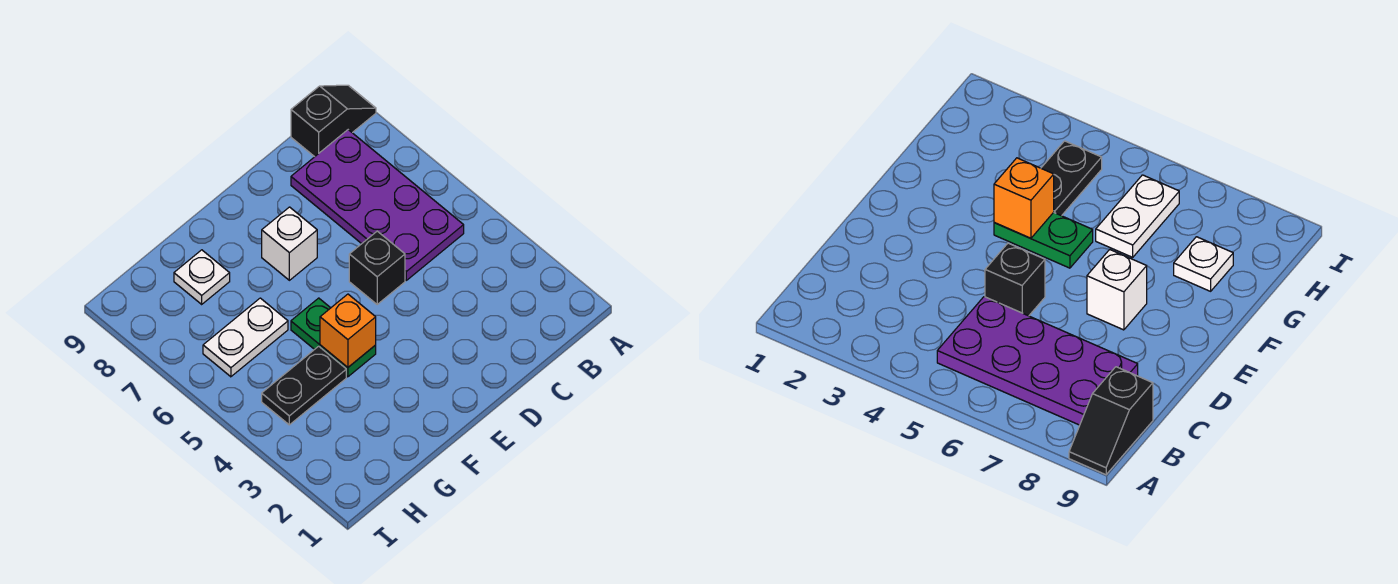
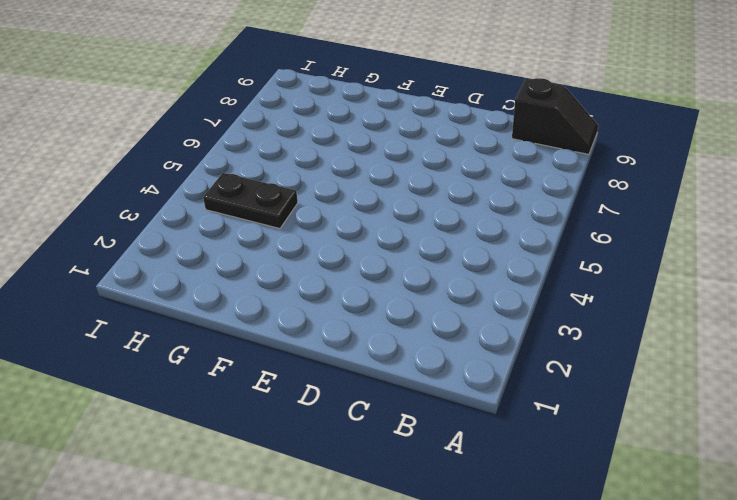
none -> purple plate B5:C8 level 1
none -> black brick D5 level 1

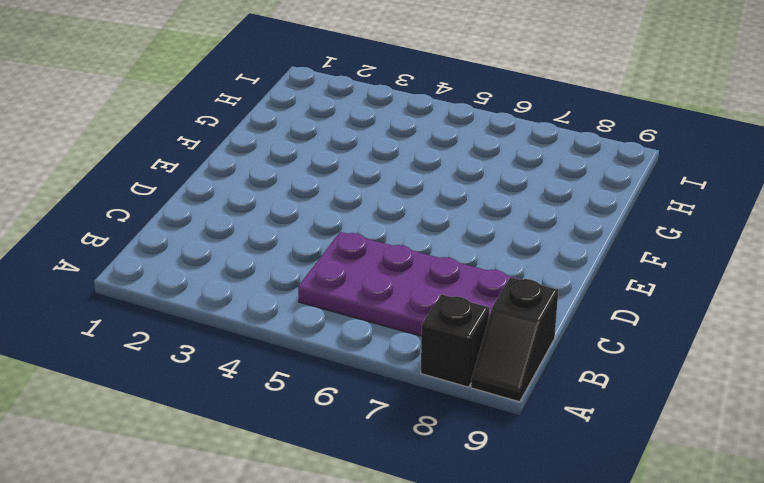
black brick A8 level 1 -> black brick D5 level 1
none -> white brick E7 level 1
none -> green plate F4:F5 level 1

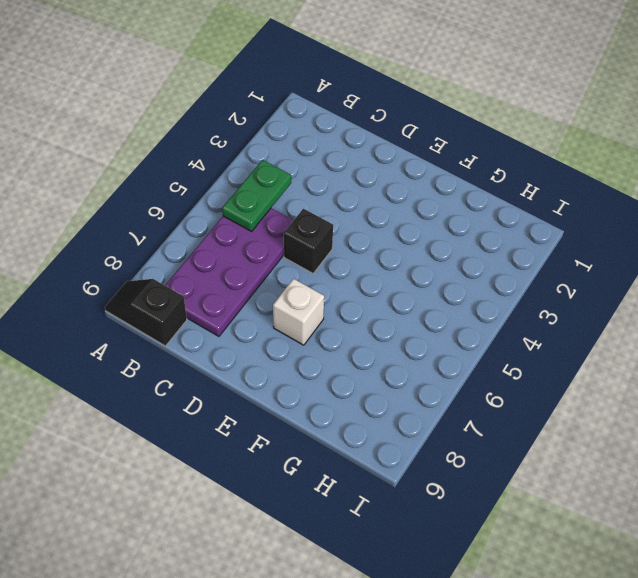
green plate B4:B5 level 2 -> green plate F4:F5 level 1
none -> black plate G4:H4 level 1
none -> white plate G6:H6 level 1

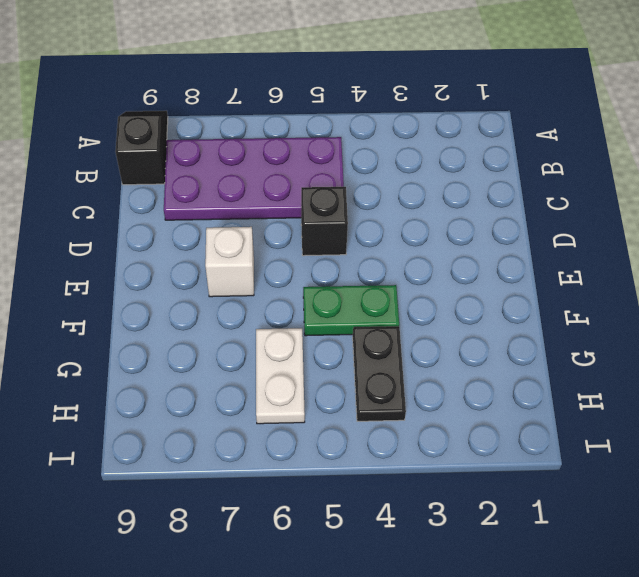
none -> white plate G8 level 1
none -> orange brick F4 level 2

